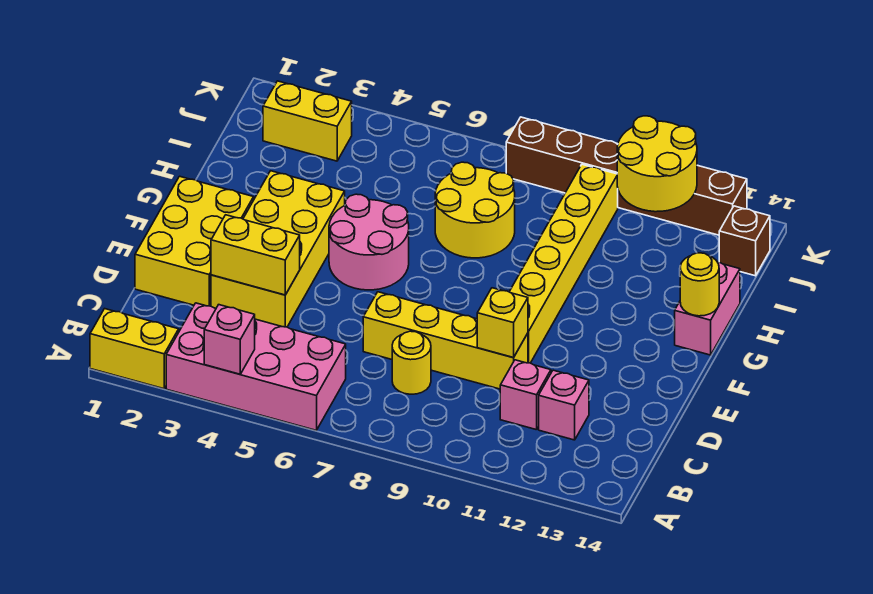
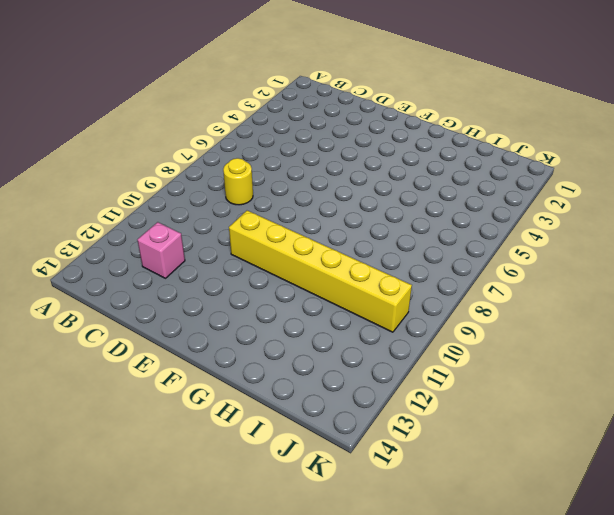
none -> yellow brick A1:A2 level 1
none -> pink brick A3:B6 level 1
none -> pink brick C11 level 1

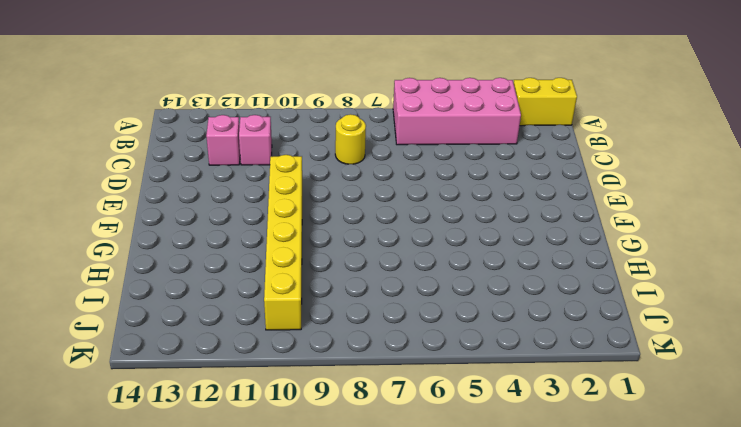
none -> yellow brick D1:F2 level 1
none -> yellow brick D3:G4 level 1
none -> yellow brick D7:D10 level 1

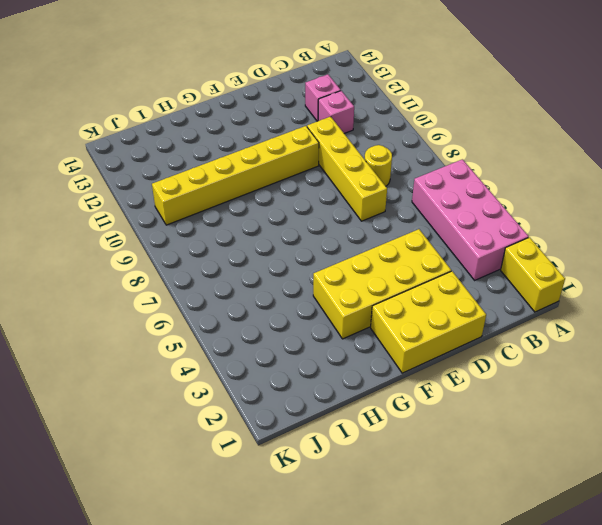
none -> pink round brick F5:G6 level 1
none -> pink brick G14:H14 level 1
none -> yellow round brick H7:I8 level 1

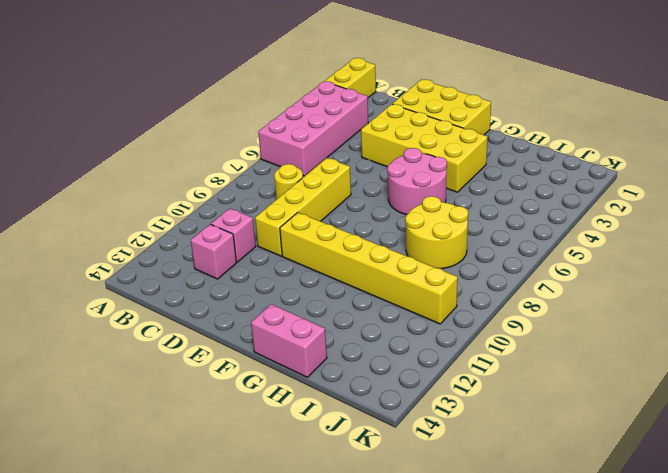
none -> yellow brick J2:J3 level 1
none -> brown brick J14 level 1
none -> brown brick K8:K13 level 1

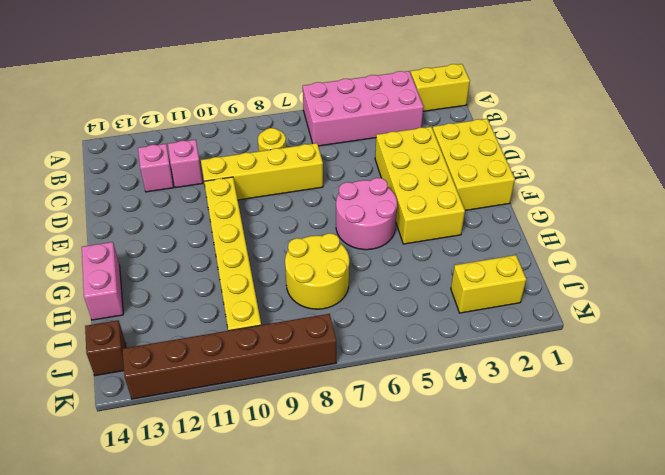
none -> pink brick A4 level 2
none -> yellow brick D3:D4 level 2
none -> yellow brick D10 level 2

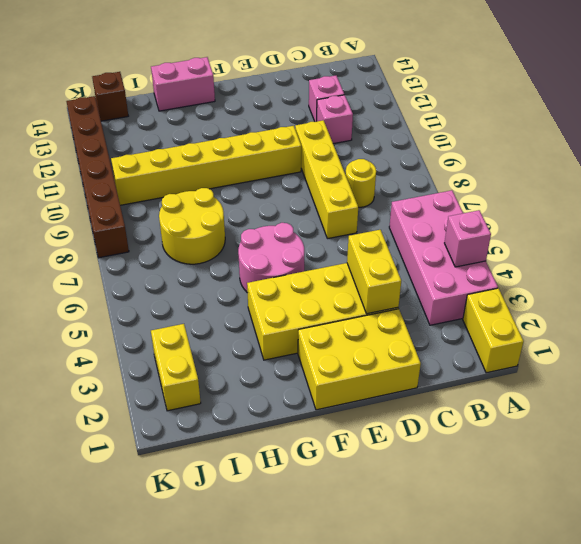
none -> yellow brick D10 level 2
none -> yellow round brick G14 level 2
none -> yellow round brick J11:K12 level 2

